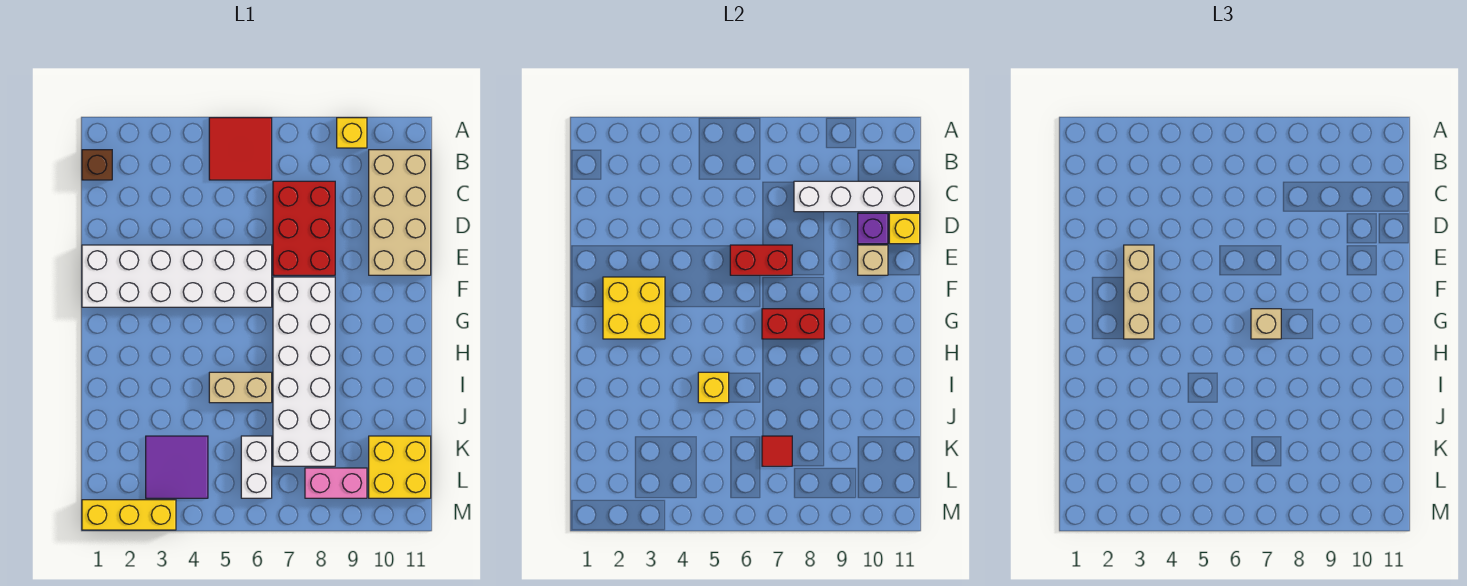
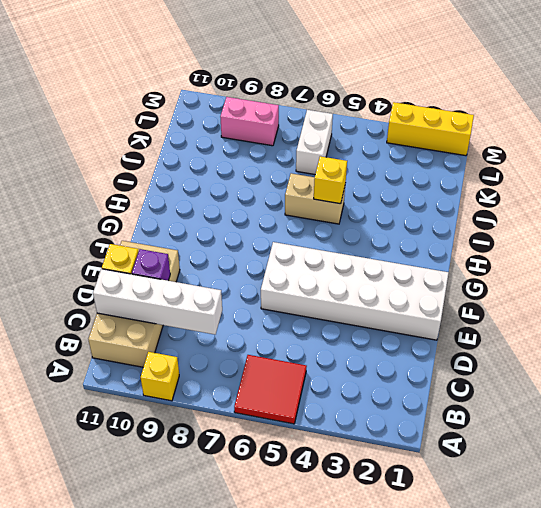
none -> brown brick B1 level 1
none -> red brick C7:E8 level 1
none -> white brick F7:K8 level 1

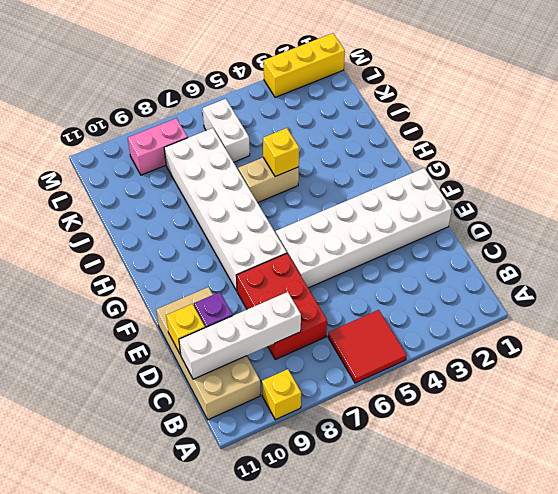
none -> brown brick B1 level 1
none -> purple tile K3:L4 level 1
none -> yellow brick K10:L11 level 1

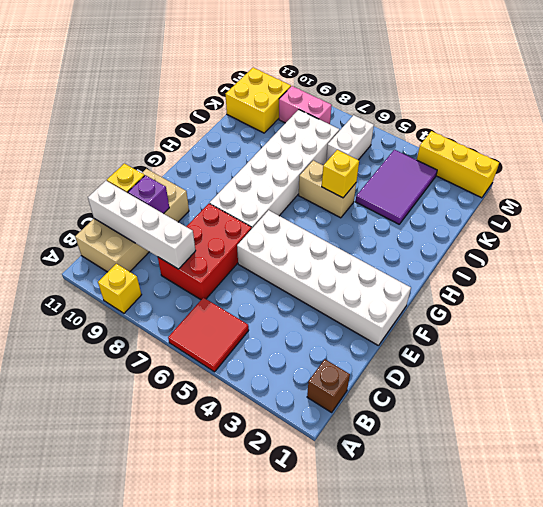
purple tile J3:L4 level 1 -> purple tile K3:L4 level 1
none -> red brick E6:E7 level 2
none -> tan brick E10 level 2
none -> yellow brick F2:G3 level 2

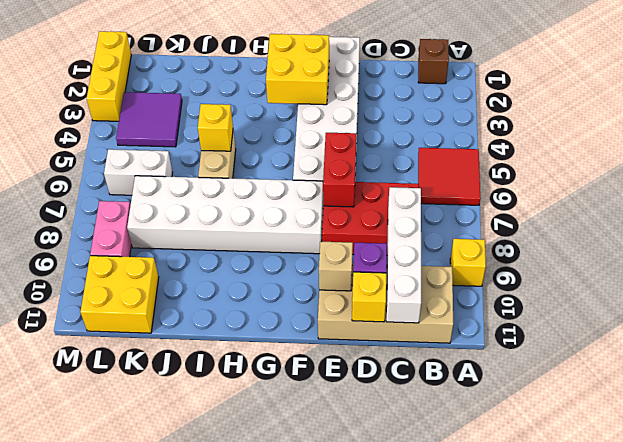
none -> red brick G7:G8 level 2
none -> red tile K7 level 2
none -> tan brick E3:G3 level 3

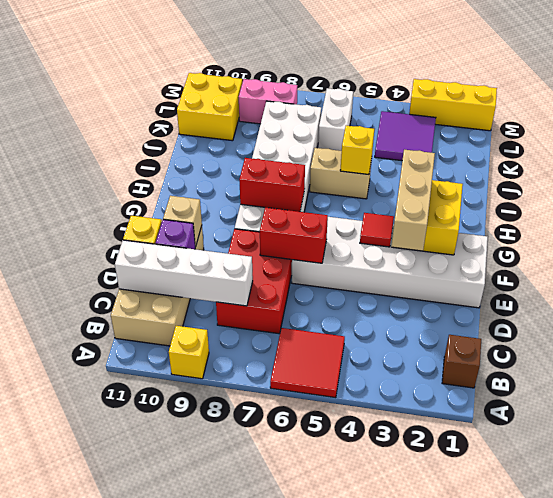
red tile F4 level 2 -> red tile K7 level 2
none -> tan brick G7 level 3

